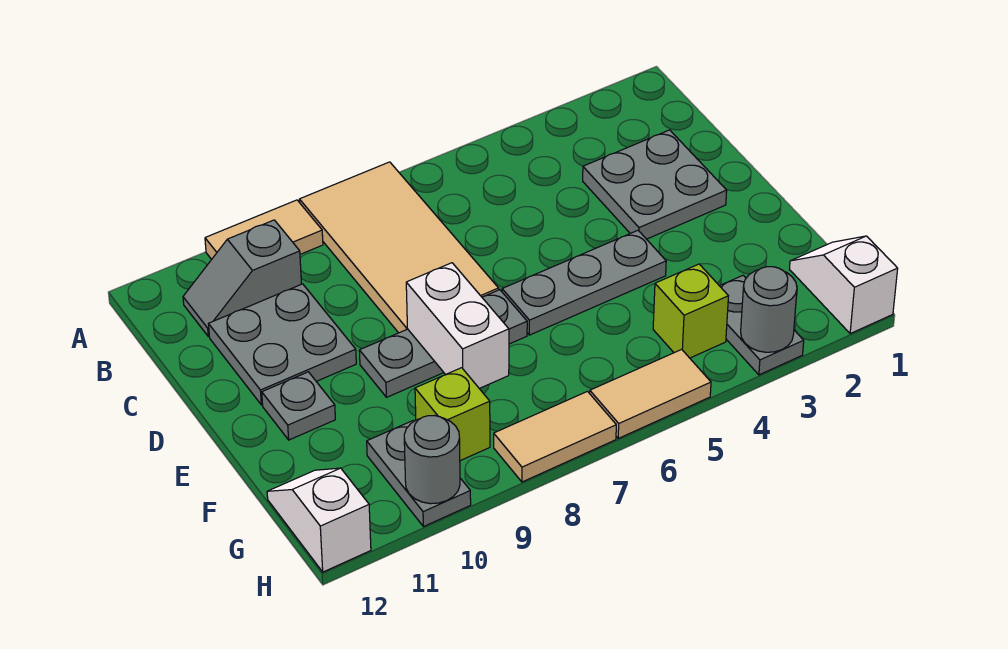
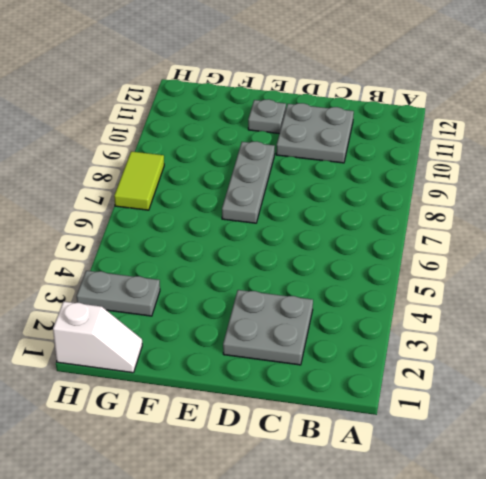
lime tile H7:H8 level 1 -> tan tile H7:H8 level 1
none -> tan tile A7:D8 level 1
none -> tan tile A9:A10 level 1
none -> grey slope B10:B11 level 1 top 10

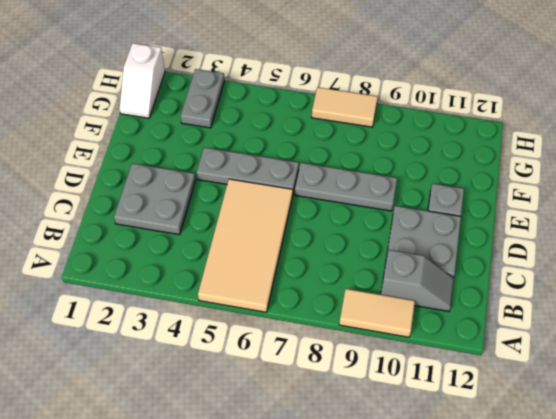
tan tile A5:D6 level 1 -> tan tile A7:D8 level 1
none -> lime brick G4 level 1
none -> lime brick G9 level 1
none -> grey plate G10:H10 level 1

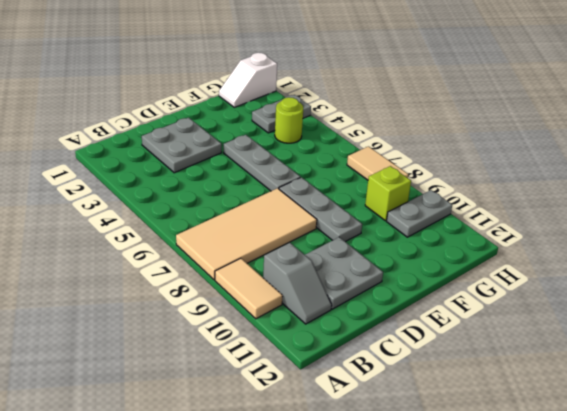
lime round brick G4 level 1 -> lime brick G4 level 1
none -> grey plate E11 level 1
none -> white slope G12:H12 level 1 top H
none -> tan tile H5:H6 level 1

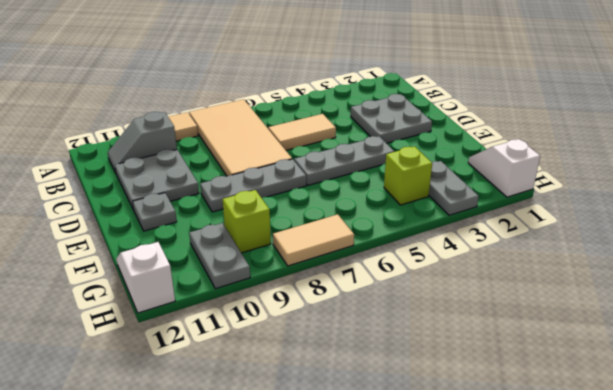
tan tile C5:C6 level 1 -> tan tile H5:H6 level 1
none -> white brick E8:F8 level 2
none -> grey round brick H3 level 2
none -> grey round brick H10 level 2

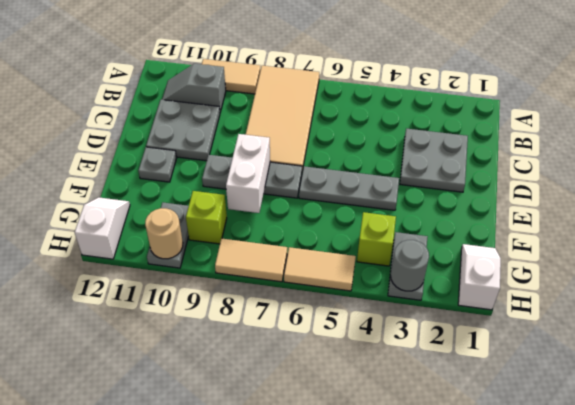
tan round brick H10 level 2 -> grey round brick H10 level 2

